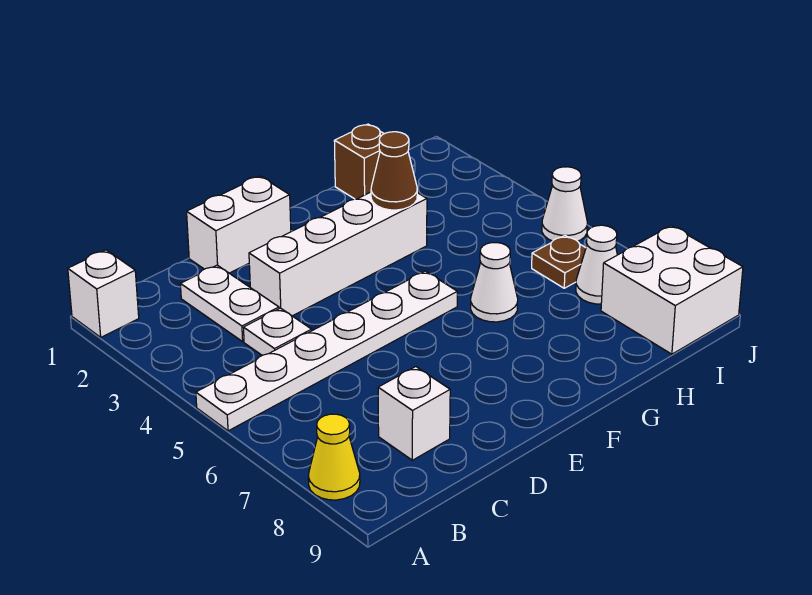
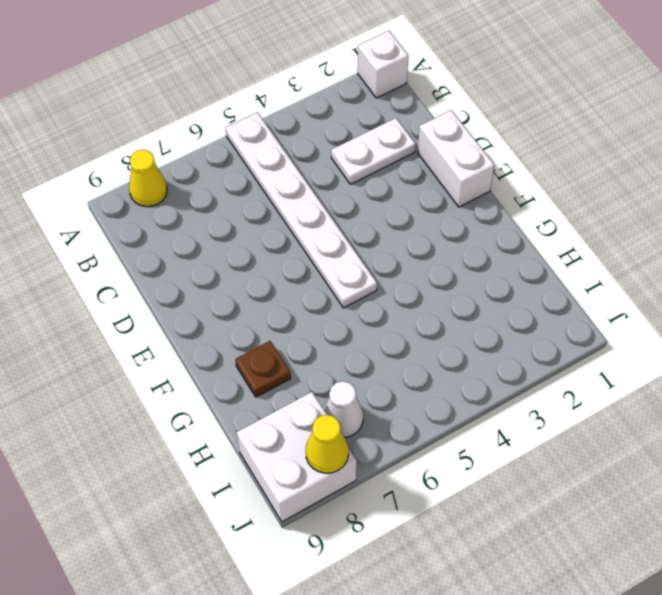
brown plate G8 level 1 -> brown plate I6 level 1
yellow cone J8 level 2 -> none
none -> white plate C4 level 1
none -> white brick C8 level 1
none -> white brick D3:G3 level 1

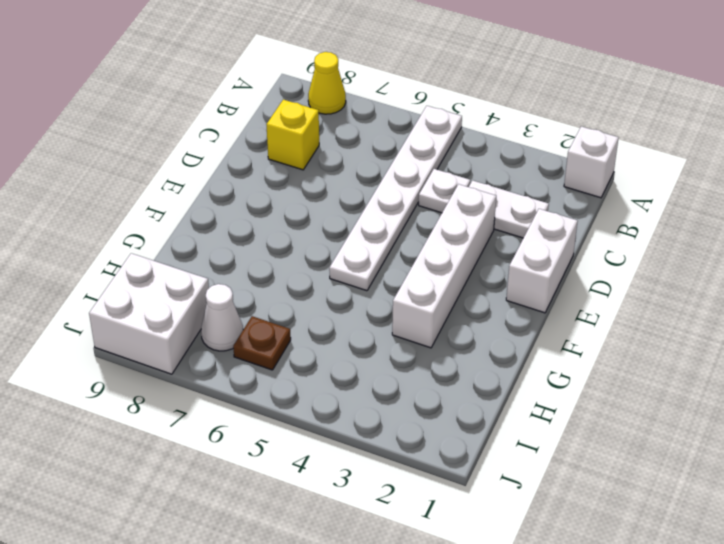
yellow brick C8 level 1 -> white brick C8 level 1
none -> white cone G6 level 1
none -> brown brick H1 level 1
none -> white cone J5 level 1

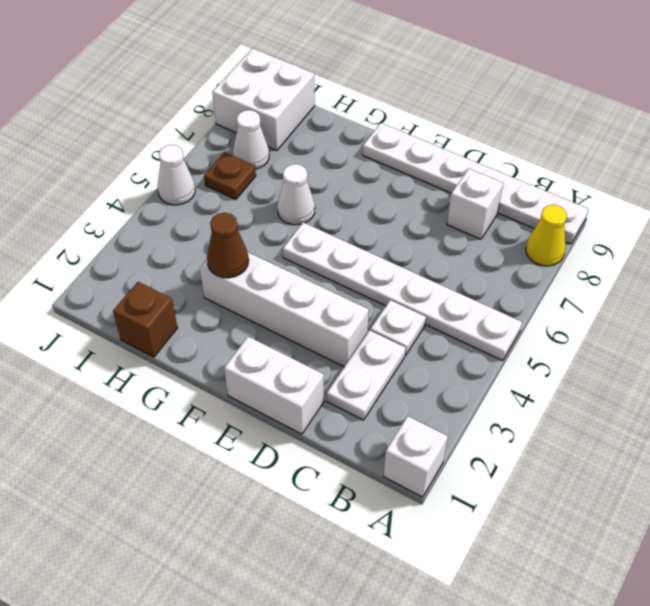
white plate A9:F9 level 1 -> none

